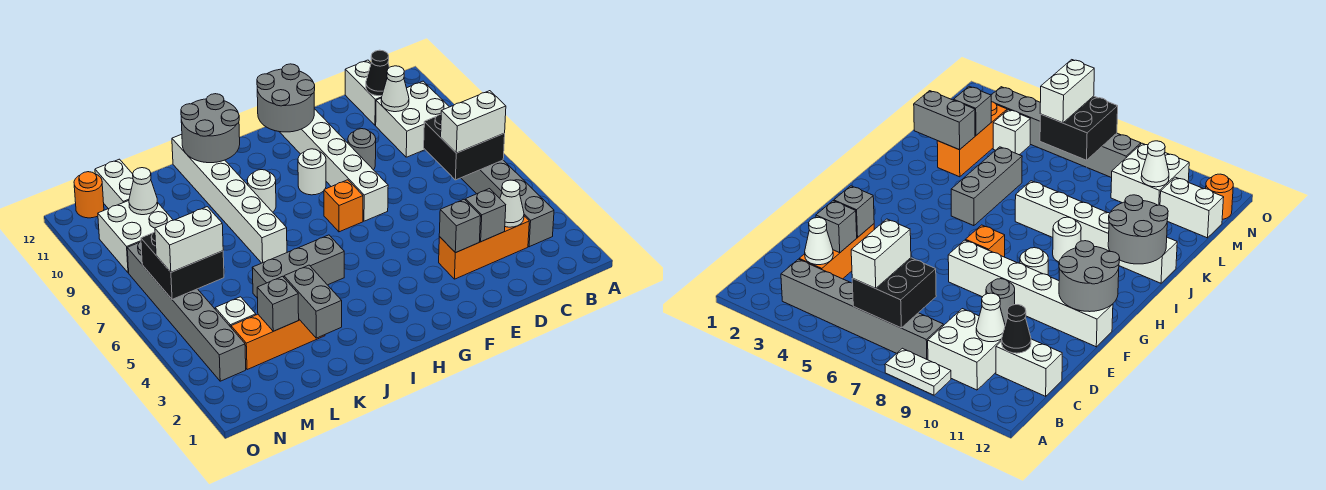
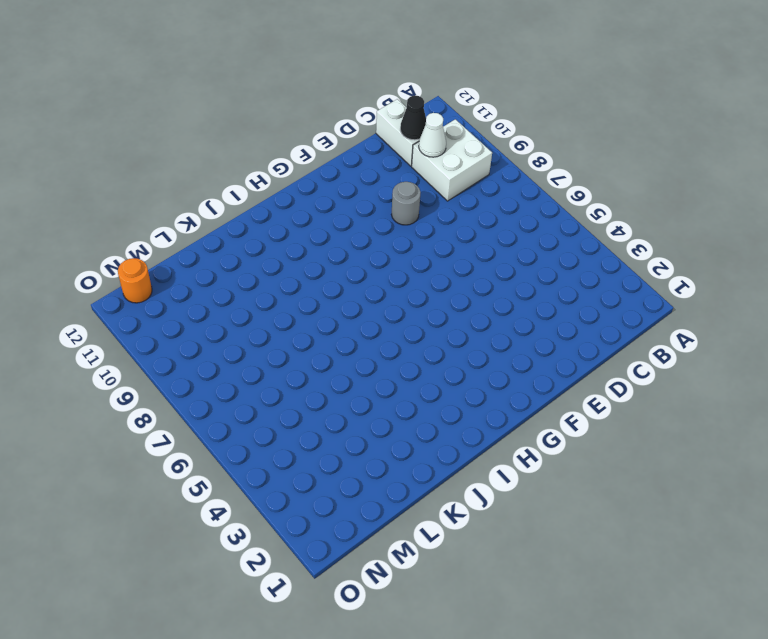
none -> white plate A8:A9 level 1
none -> grey brick B3:B8 level 1
none -> orange brick C3:E3 level 1
none -> white brick F7:F12 level 1

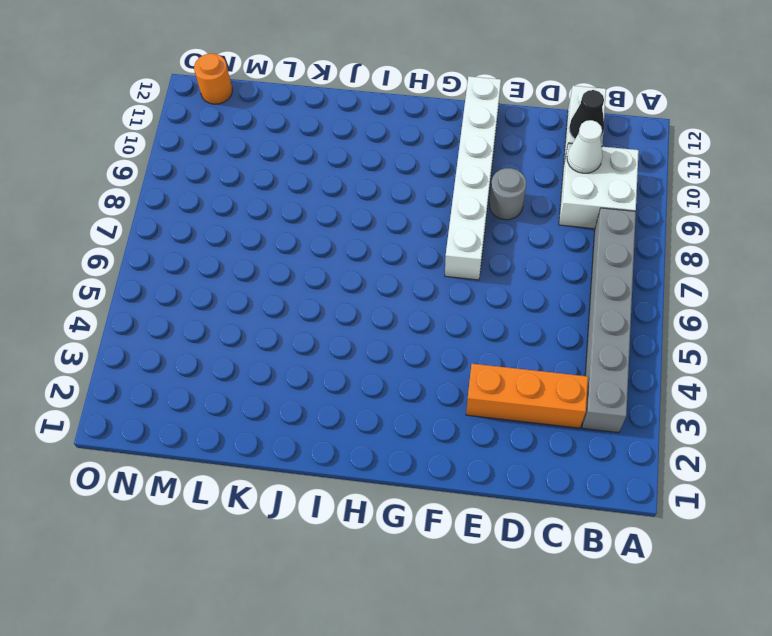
none -> white plate A8:A9 level 1
none -> orange brick G7 level 1
none -> white round brick G9 level 1
none -> grey brick I5:K5 level 1

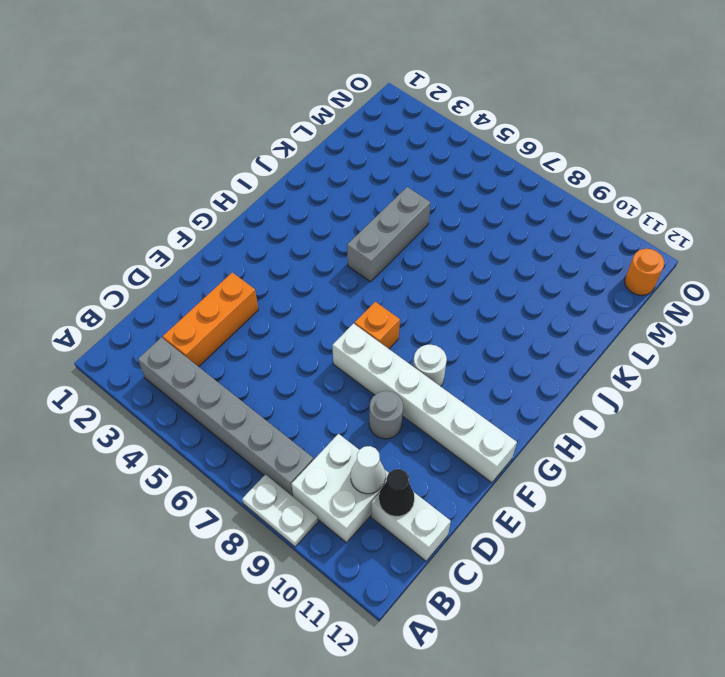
none -> white round brick I9 level 1
none -> white brick J7:J12 level 1
none -> orange brick K3:M3 level 1
none -> white brick M4 level 1

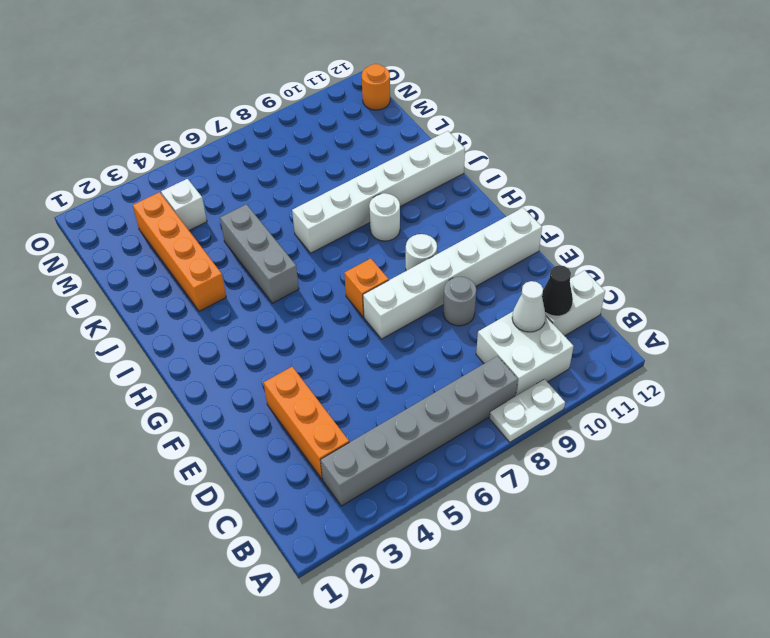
orange brick J3:M3 level 1 -> orange brick K3:M3 level 1
none -> white brick M9:N10 level 1
none -> white brick M11:M12 level 1
none -> grey brick N3:N8 level 1
none -> black brick B6:C7 level 2

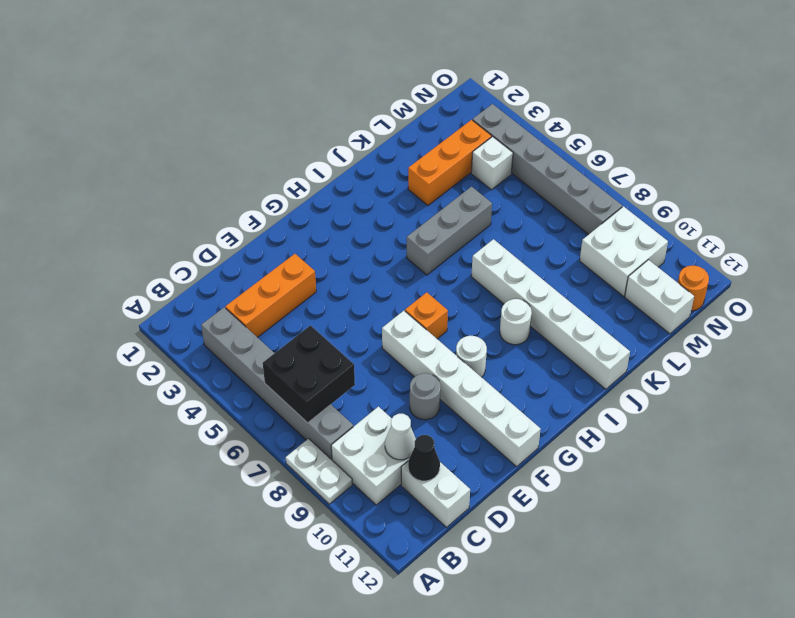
none -> white cone C3 level 2
none -> grey brick D3 level 2
none -> grey brick E3 level 2
none -> grey round brick F11:G12 level 2

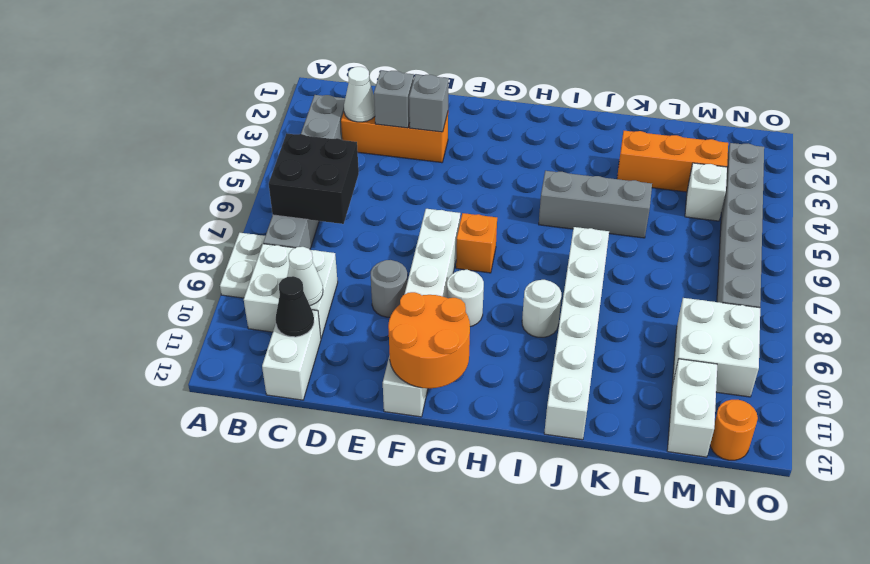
orange round brick F11:G12 level 2 -> grey round brick F11:G12 level 2
none -> grey round brick I11:J12 level 2
none -> grey brick K2:K3 level 2
none -> grey brick L3 level 2
none -> black brick M6:N7 level 2

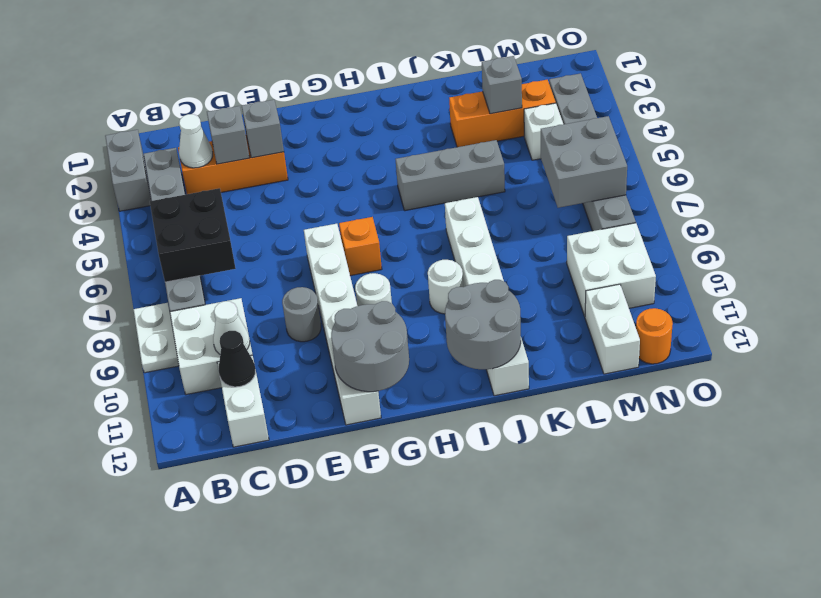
grey brick A2:A3 level 1 -> grey brick K2:K3 level 2
grey brick M6:N7 level 2 -> black brick M6:N7 level 2
none -> white cone M10 level 2
none -> white brick B6:C6 level 3
none -> white brick M6:N6 level 3

